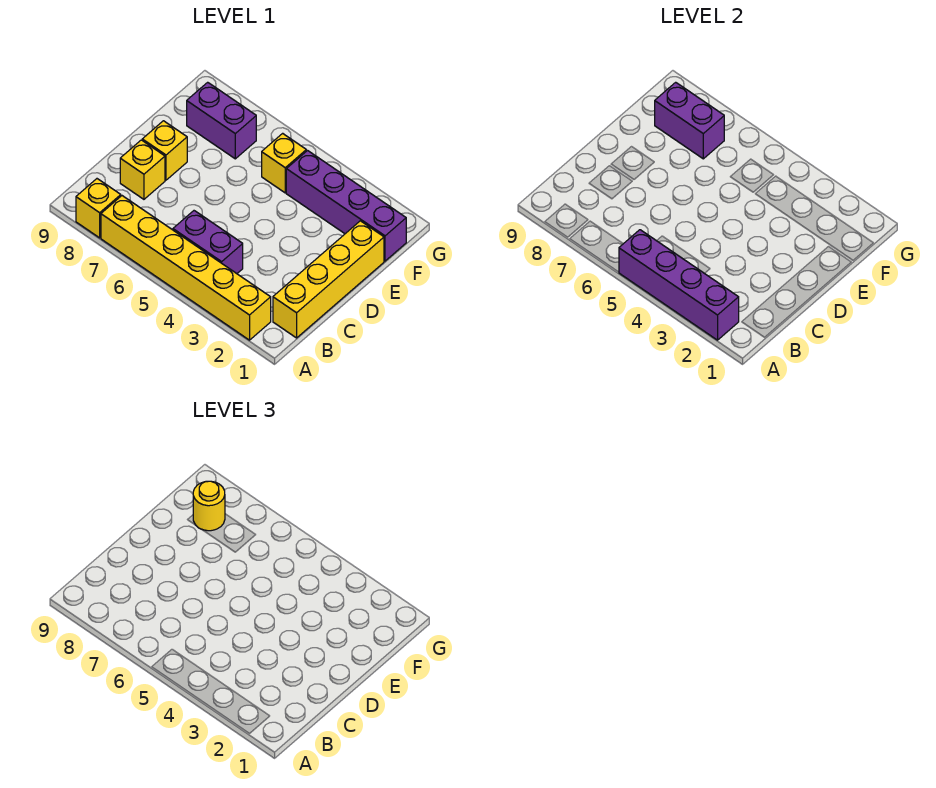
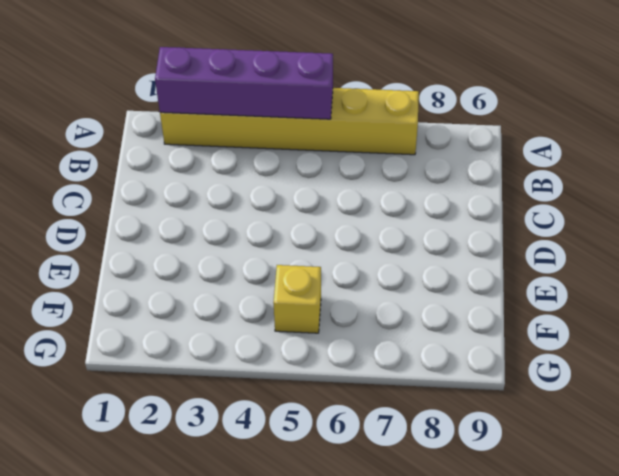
none -> yellow brick A8 level 1
none -> yellow brick B1:E1 level 1
none -> purple brick B4:B5 level 1

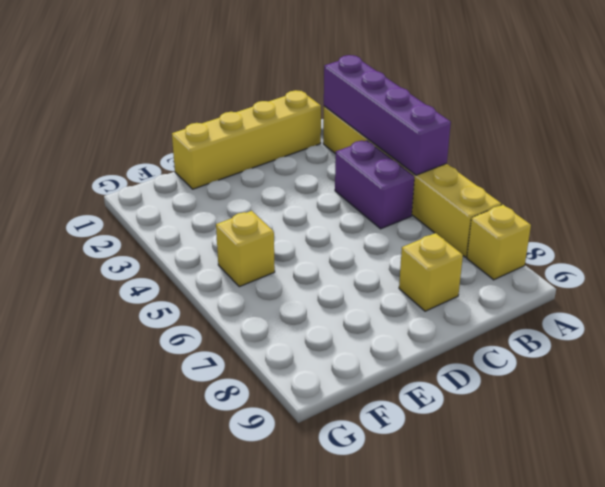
none -> yellow brick D8 level 1
none -> purple brick F1:F4 level 1
none -> purple brick F7:F8 level 1

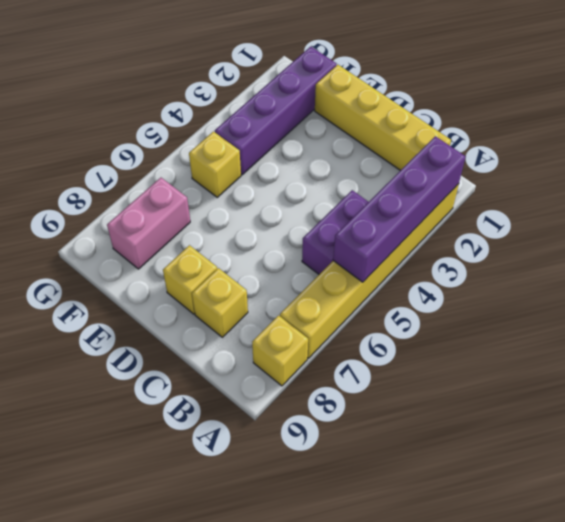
pink brick F7:F8 level 1 -> purple brick F7:F8 level 1
none -> purple brick F7:F8 level 2
none -> yellow round brick F8 level 3

